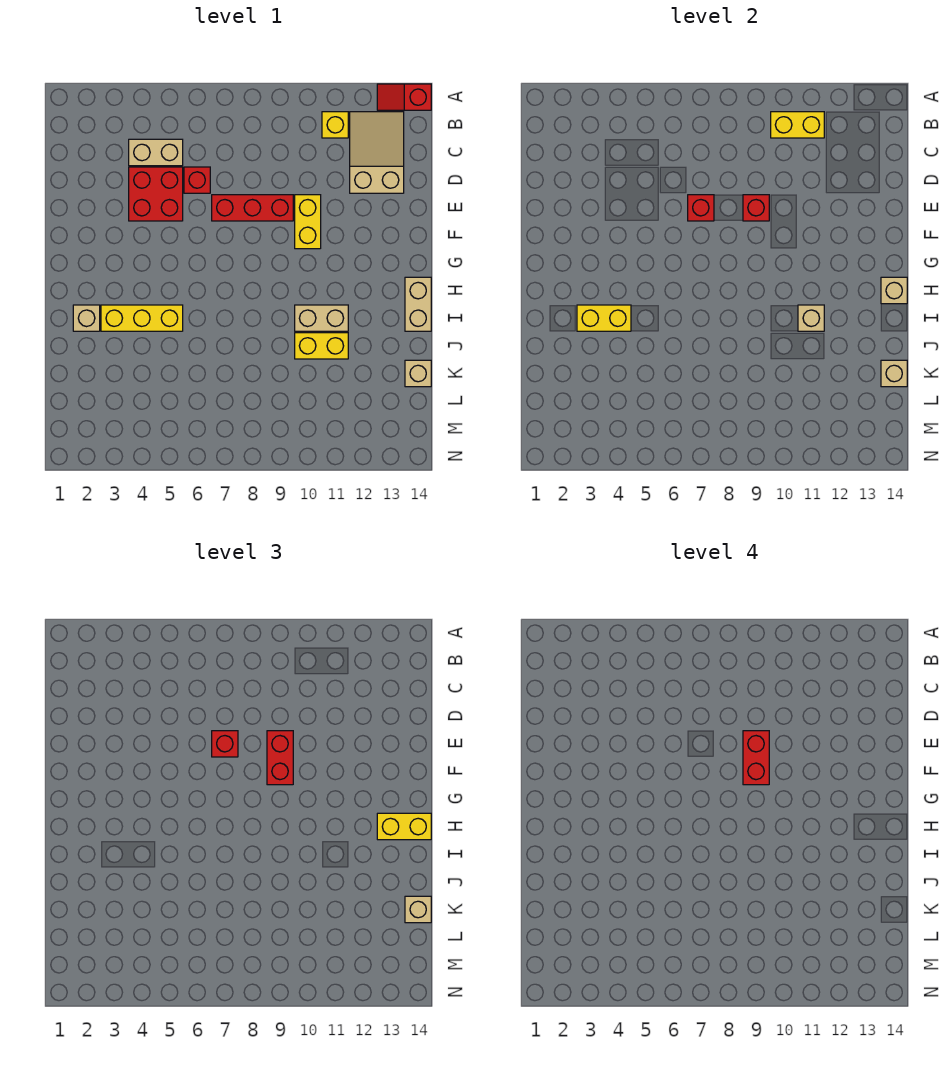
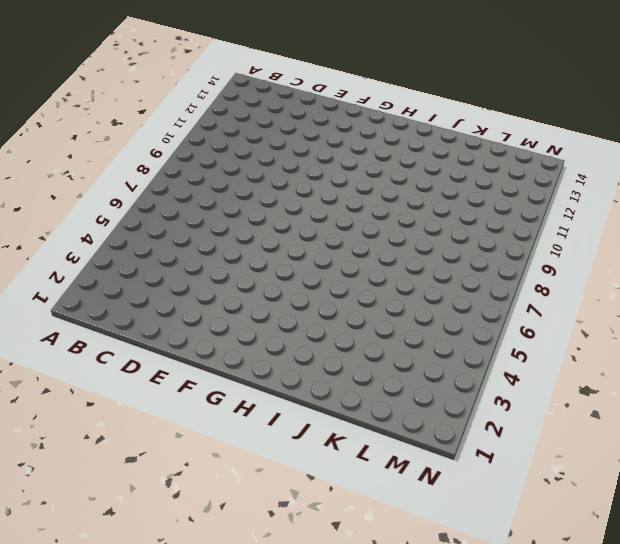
none -> red slope A13:A14 level 1 top 14
none -> yellow brick B11 level 1
none -> tan slope B12:D13 level 1 top D

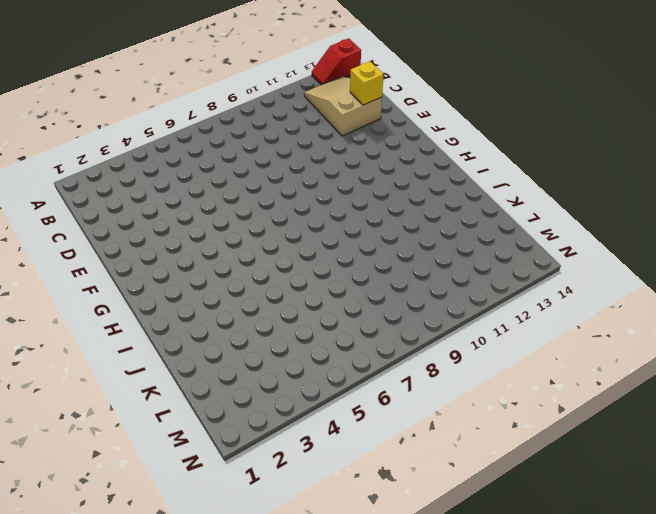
yellow brick D13 level 2 -> yellow brick B11 level 1
none -> tan brick C4:C5 level 1
none -> red brick D4:E5 level 1
none -> red brick D6 level 1

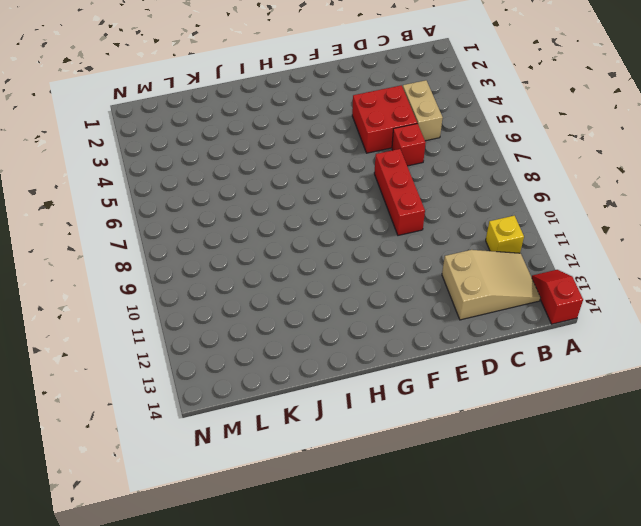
none -> yellow brick E10:F10 level 1
none -> tan brick H14:I14 level 1
none -> tan brick I2 level 1

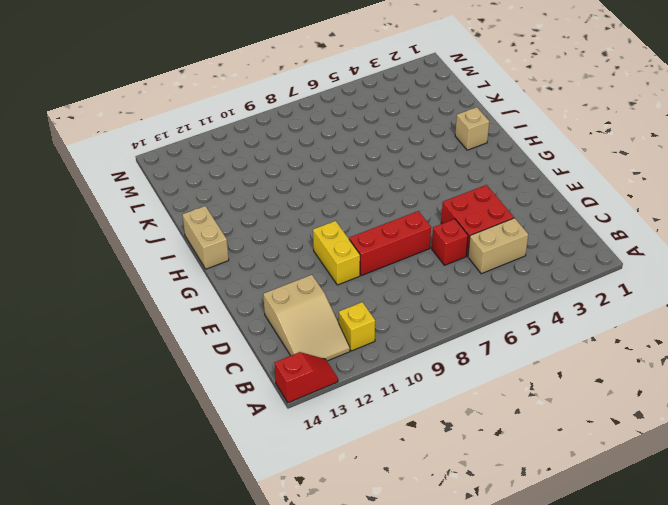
none -> yellow brick I3:I5 level 1
none -> tan brick I10:I11 level 1
none -> yellow brick J10:J11 level 1

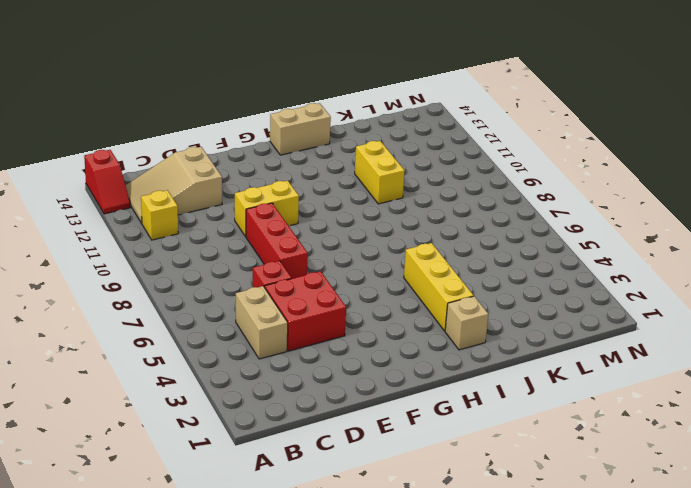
none -> tan brick I10:I11 level 1
none -> tan brick K14 level 1
none -> yellow brick B10:B11 level 2

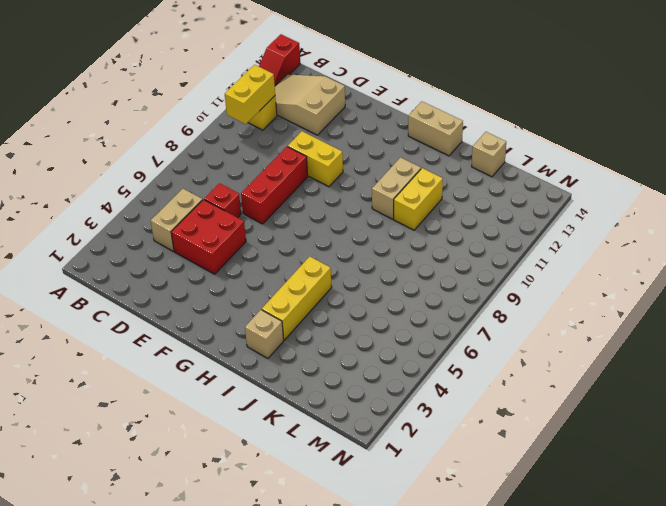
none -> red brick E7 level 2
none -> red brick E9 level 2
none -> tan brick H14 level 2

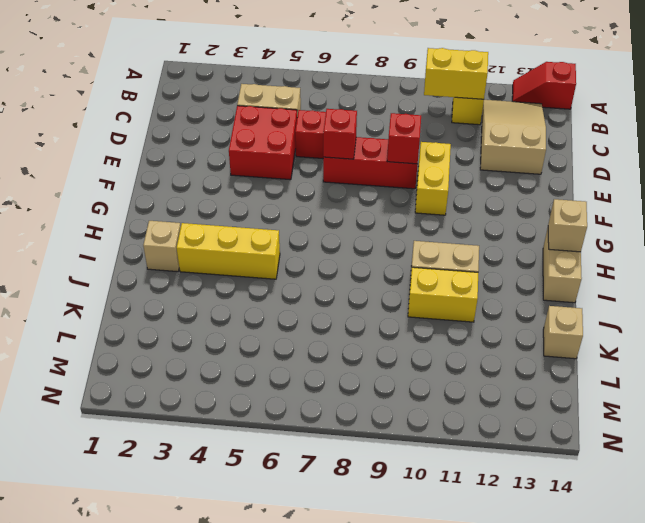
none -> yellow brick I3:I4 level 2
none -> tan brick I11 level 2
none -> tan brick K14 level 2

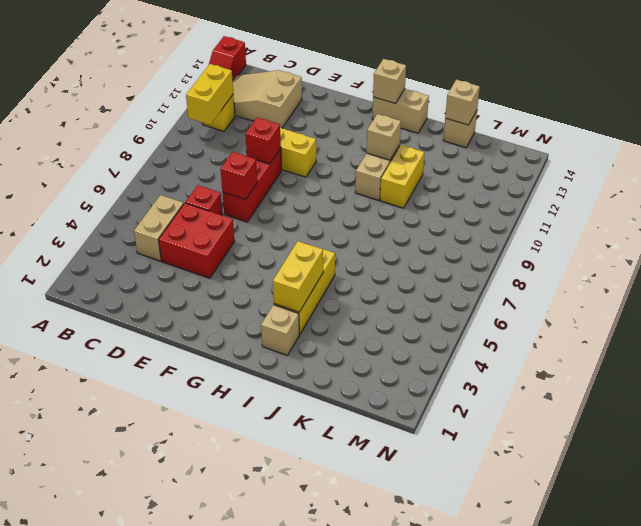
none -> red brick E7 level 3
none -> red brick E9:F9 level 3
none -> yellow brick H13:H14 level 3

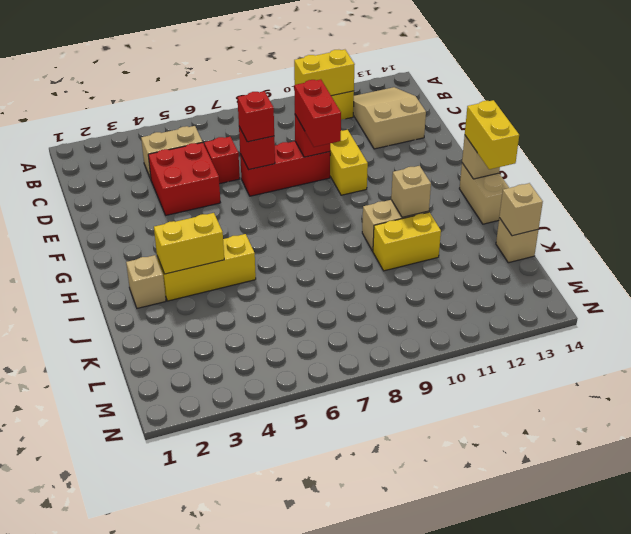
yellow brick H14:I14 level 3 -> yellow brick H13:H14 level 3
none -> red slope A13:A14 level 1 top 14
none -> tan brick K14 level 3
none -> red brick E9:F9 level 4

